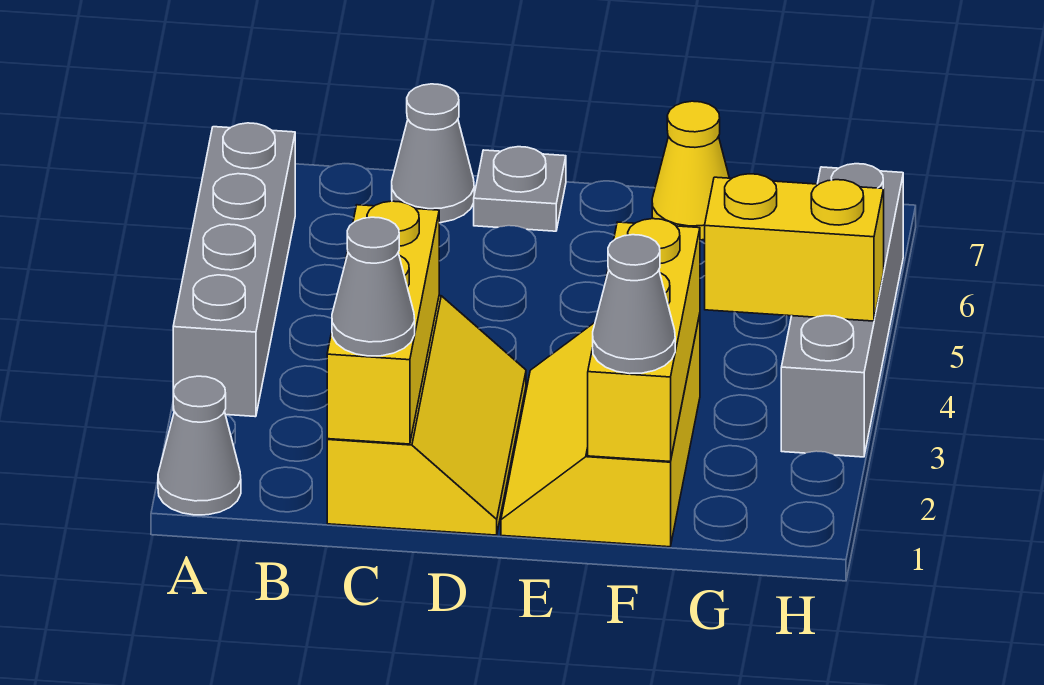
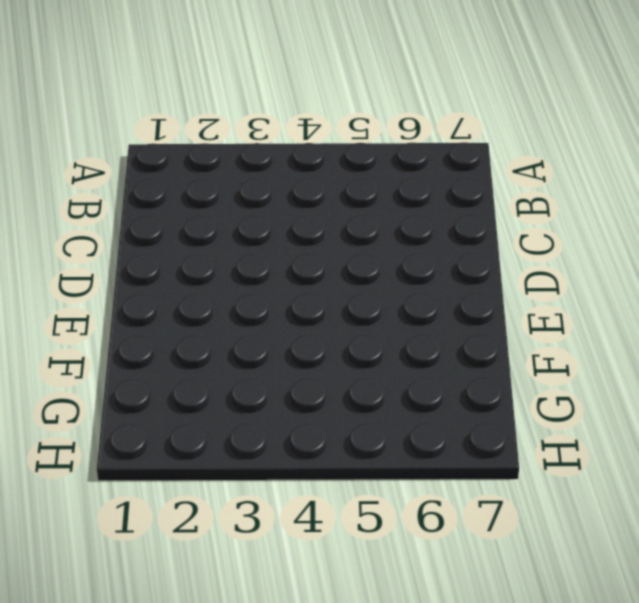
none -> grey cone A1 level 1
none -> grey brick A3:A6 level 1
none -> yellow slope C1:D3 level 1 top C

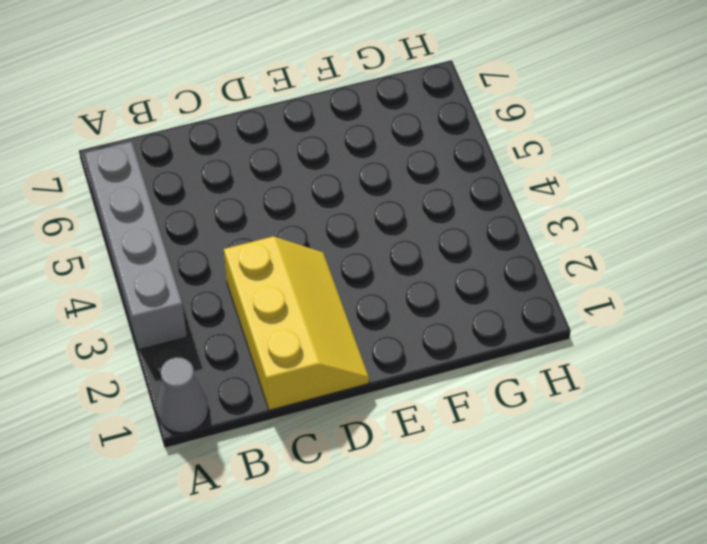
none -> grey cone C7 level 1
none -> grey plate D7 level 1
none -> yellow slope E1:F3 level 1 top F

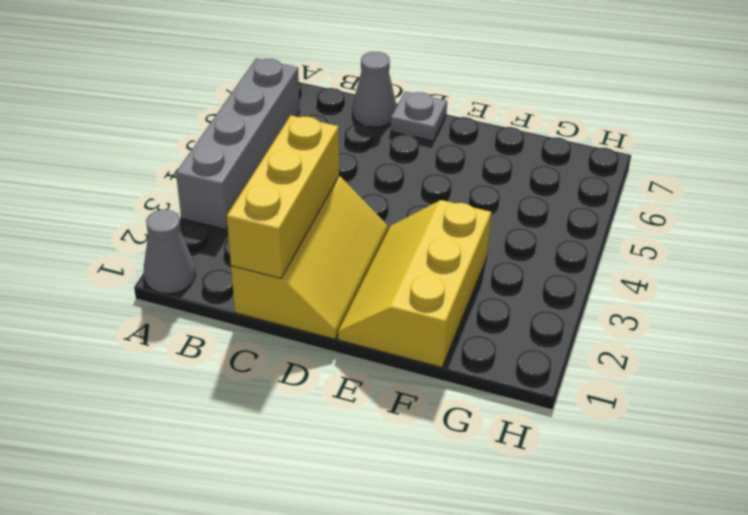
none -> yellow cone F7 level 1
none -> grey brick H3:H6 level 1
none -> yellow brick F1:F3 level 2

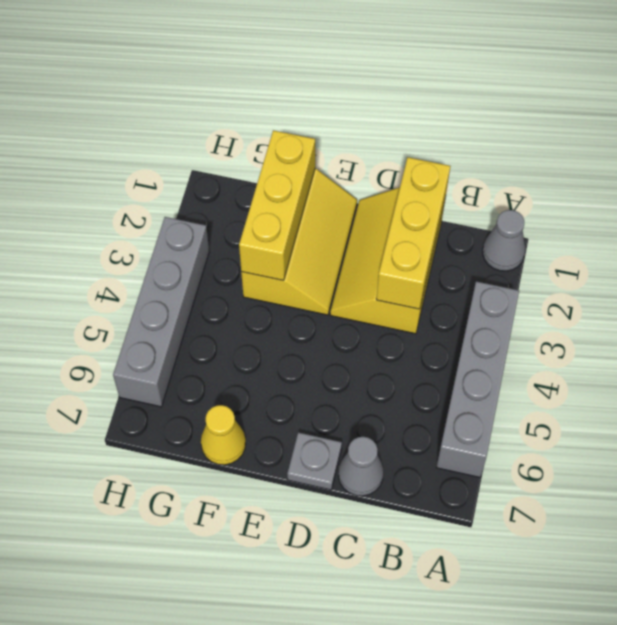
none -> yellow brick G4:H4 level 2
none -> grey cone C1 level 3
none -> grey cone F1 level 3

